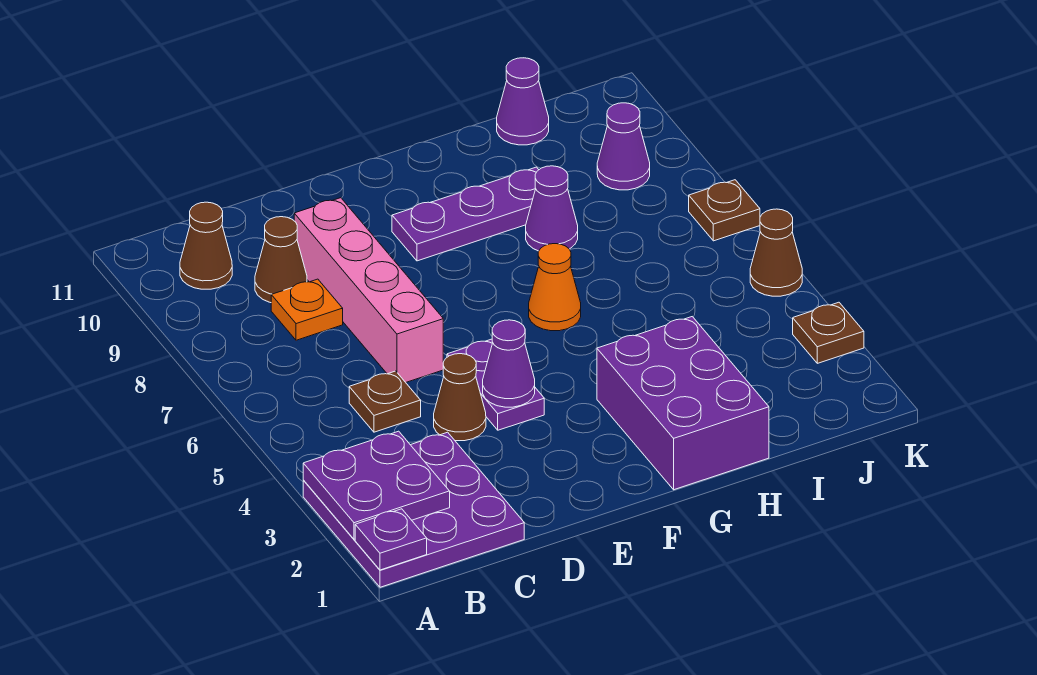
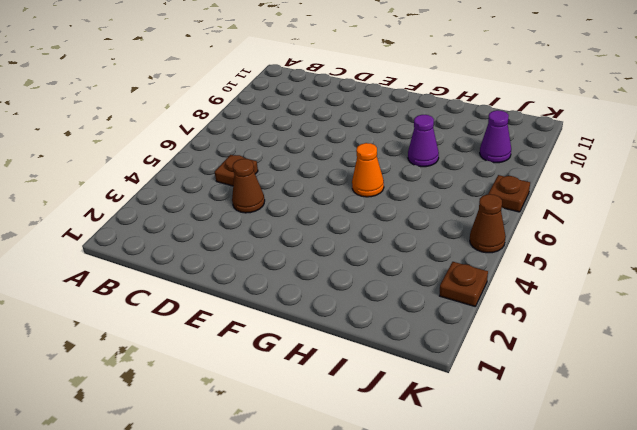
none -> purple plate A1:C3 level 1
none -> brown cone B10 level 1
none -> orange plate C8 level 1

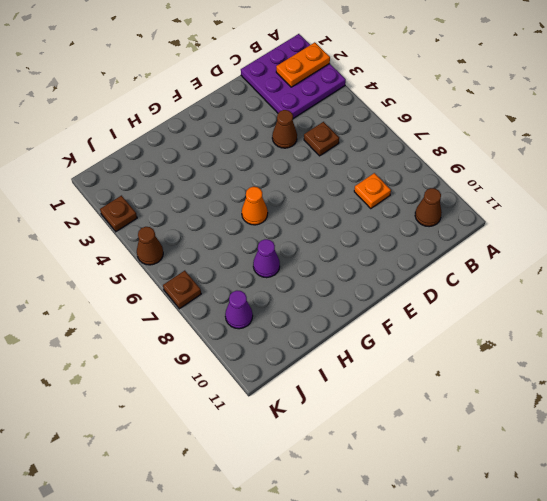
orange plate A2:B2 level 2 -> purple plate A2:B3 level 2
none -> brown cone C9 level 1
none -> pink brick D6:D9 level 1
none -> purple plate E4:E5 level 1

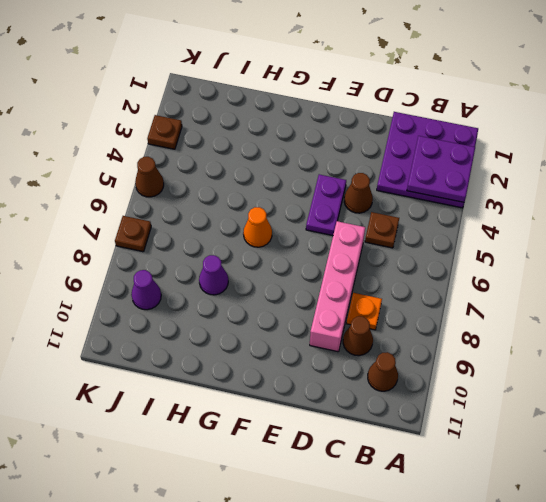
none -> purple plate F9:H9 level 1
none -> purple brick G1:H3 level 1
none -> purple cone I11 level 1

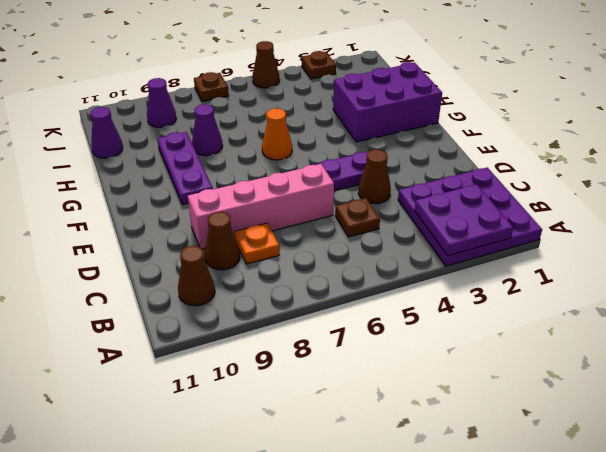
none -> purple plate A1 level 2
none -> purple cone E4 level 2

